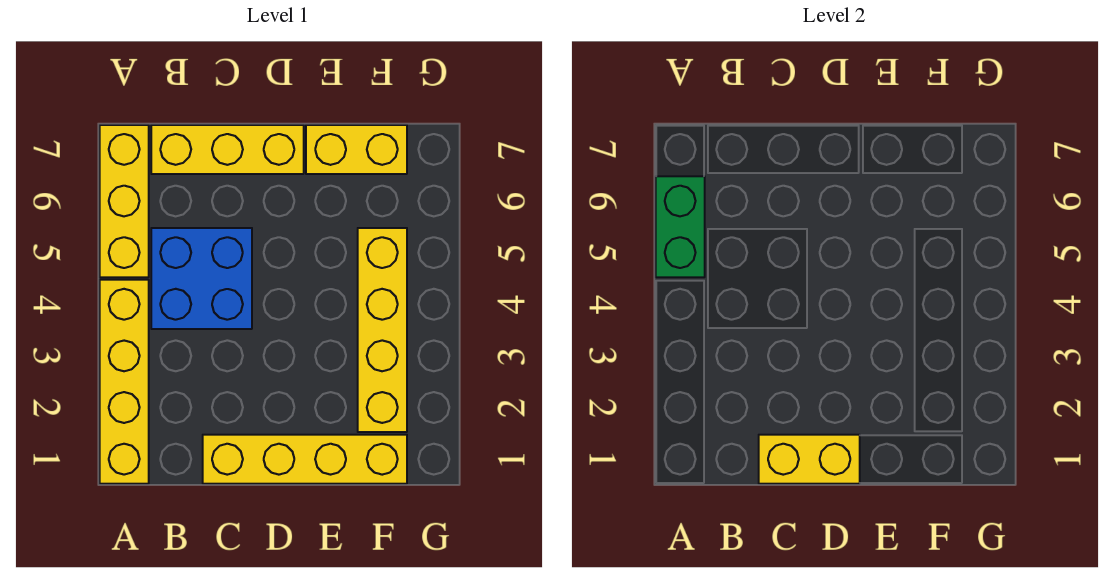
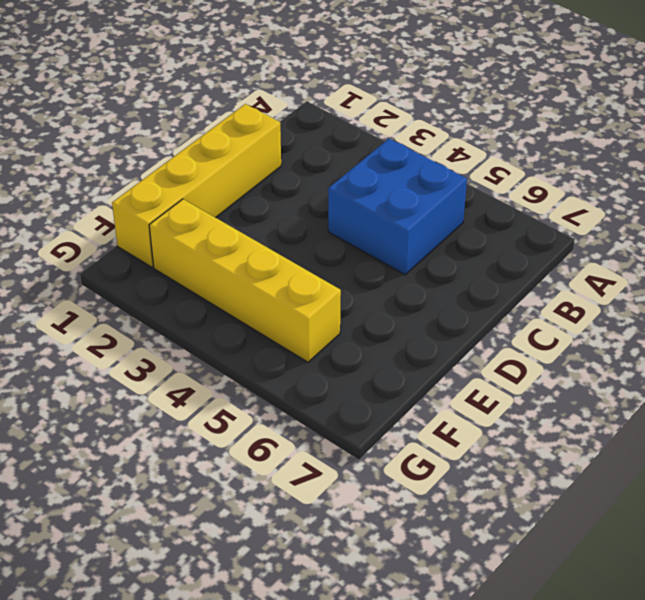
none -> yellow brick A1:A4 level 1
none -> yellow brick A5:A7 level 1

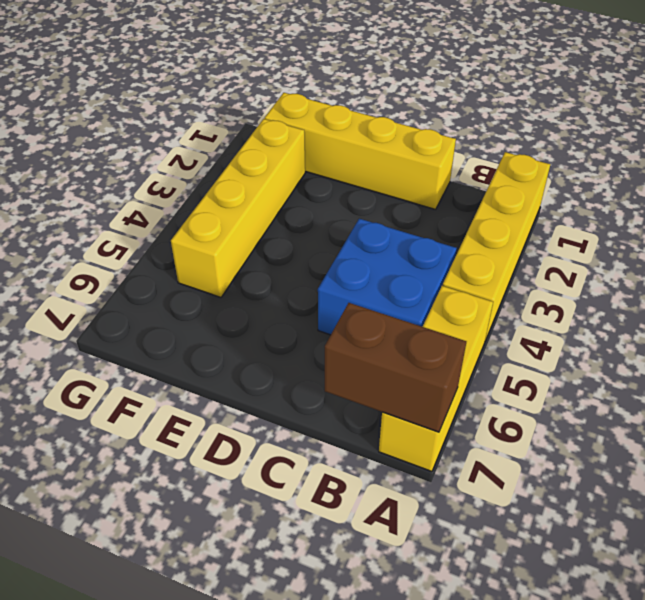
brown brick A7:B7 level 2 -> none
none -> yellow brick B7:D7 level 1
none -> yellow brick E7:F7 level 1

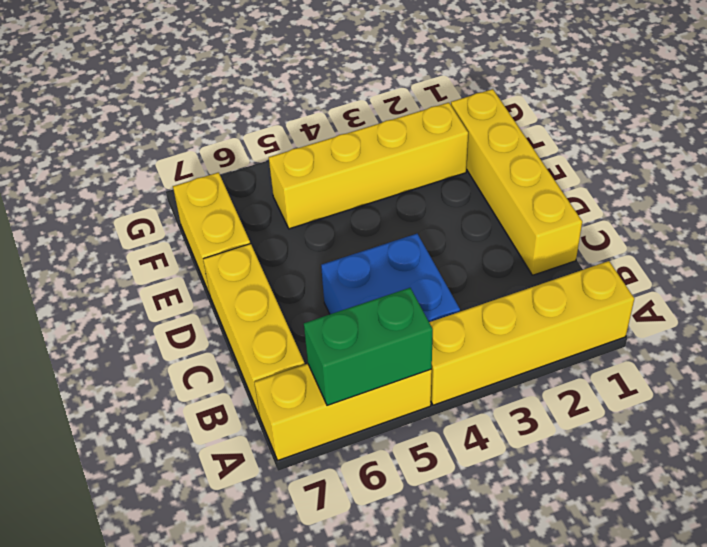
none -> yellow brick C1:D1 level 2

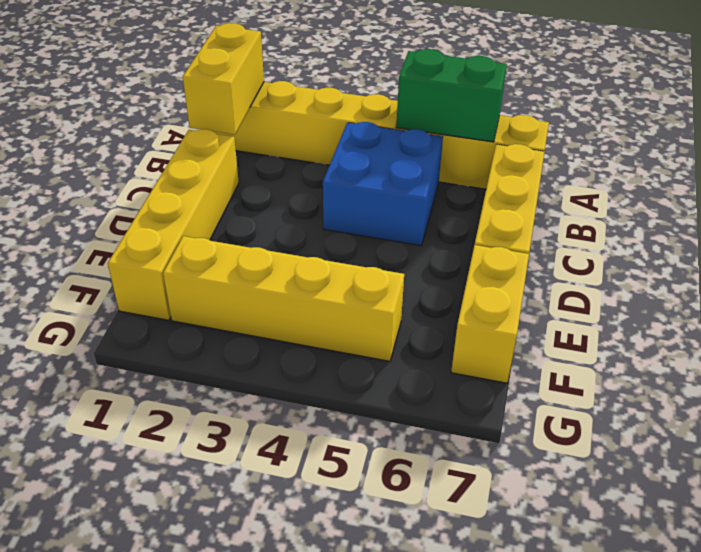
yellow brick A1:B1 level 2 -> yellow brick C1:D1 level 2

